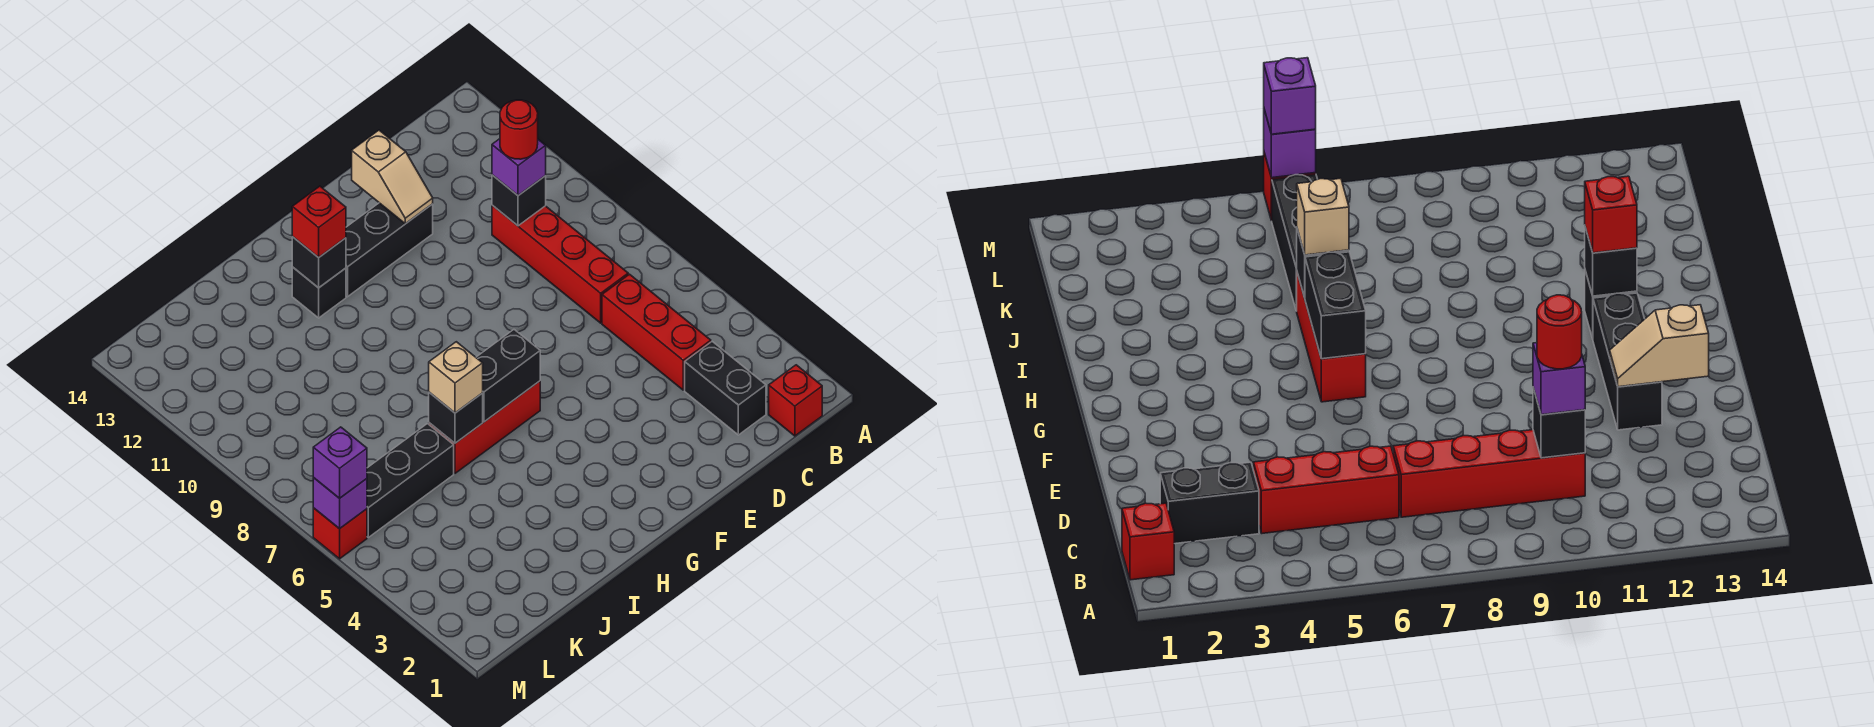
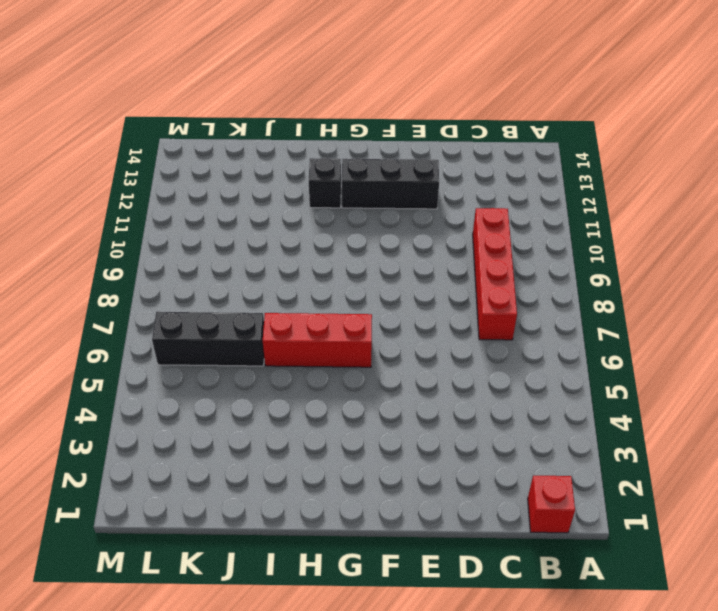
none -> black brick C2:C3 level 1
none -> red brick C4:C6 level 1
none -> red brick M6 level 1

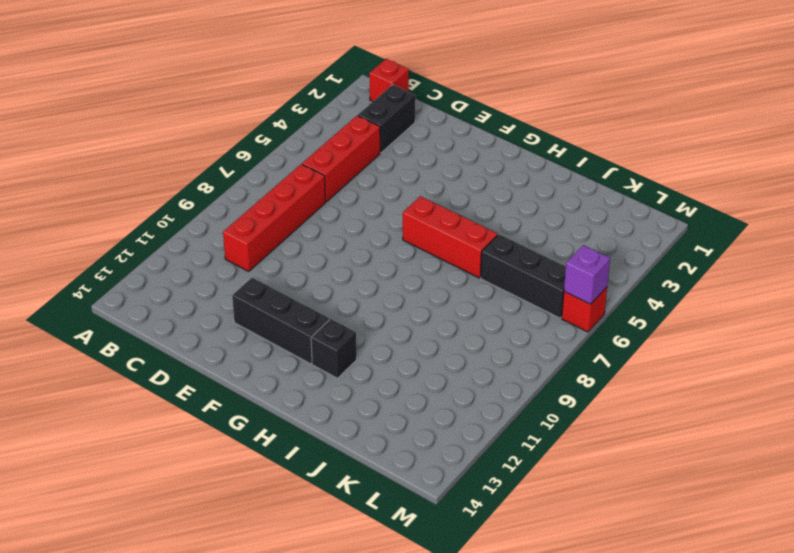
none -> black brick C10 level 2
none -> tan slope E12:E13 level 2 top 13
none -> black brick G6:H6 level 2

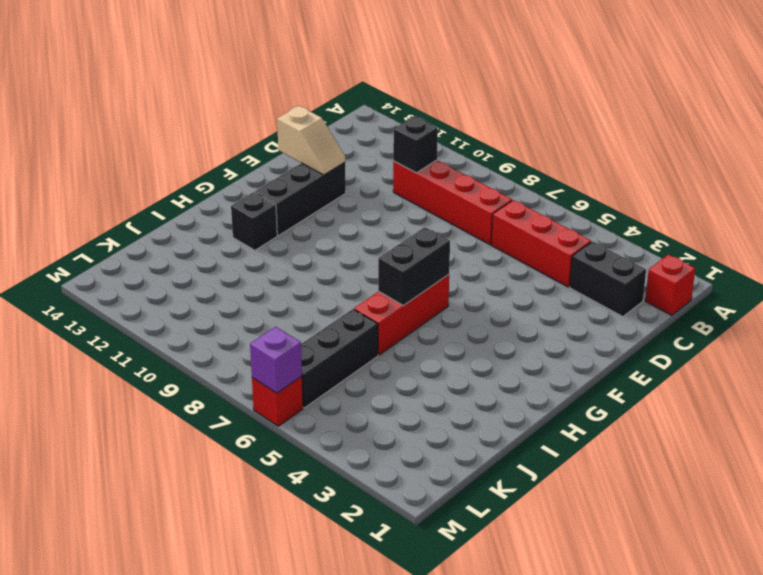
none -> black brick H12 level 2
none -> black brick I6 level 2
none -> purple brick C10 level 3

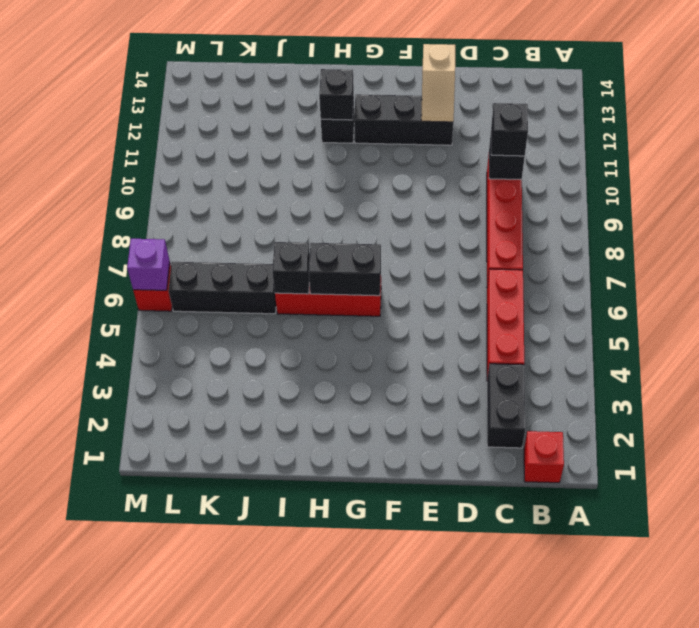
black brick C10 level 3 -> purple brick C10 level 3
none -> red brick H12 level 3
none -> tan brick I6 level 3
none -> purple brick M6 level 3

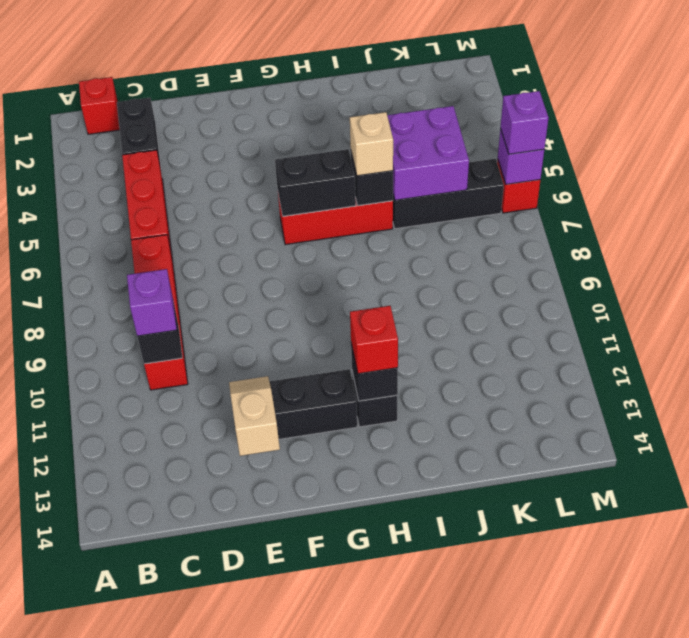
purple brick J5:K6 level 2 -> none
none -> red round brick C10 level 4

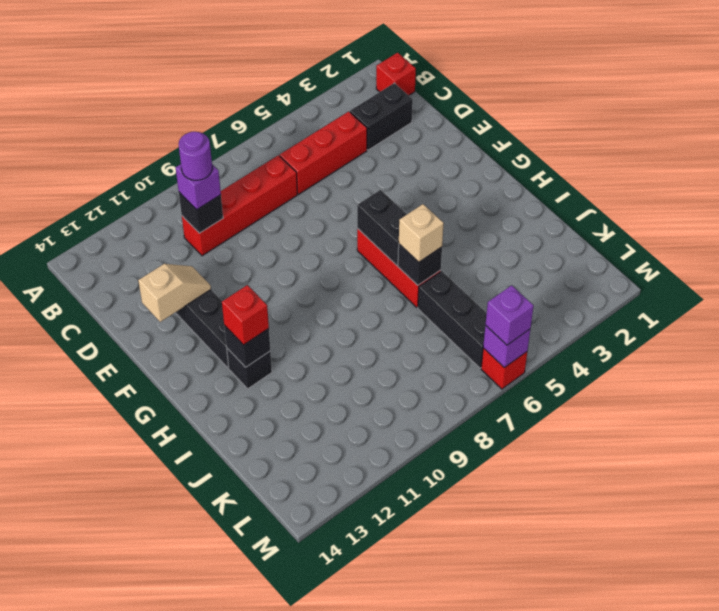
purple round brick C10 level 4 -> red round brick C10 level 4

